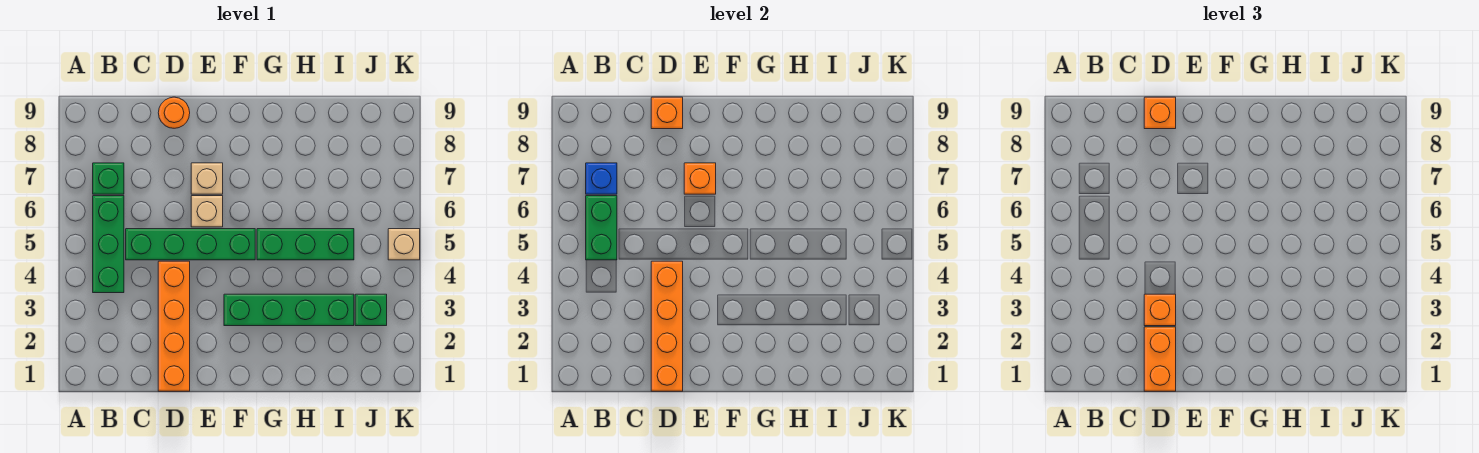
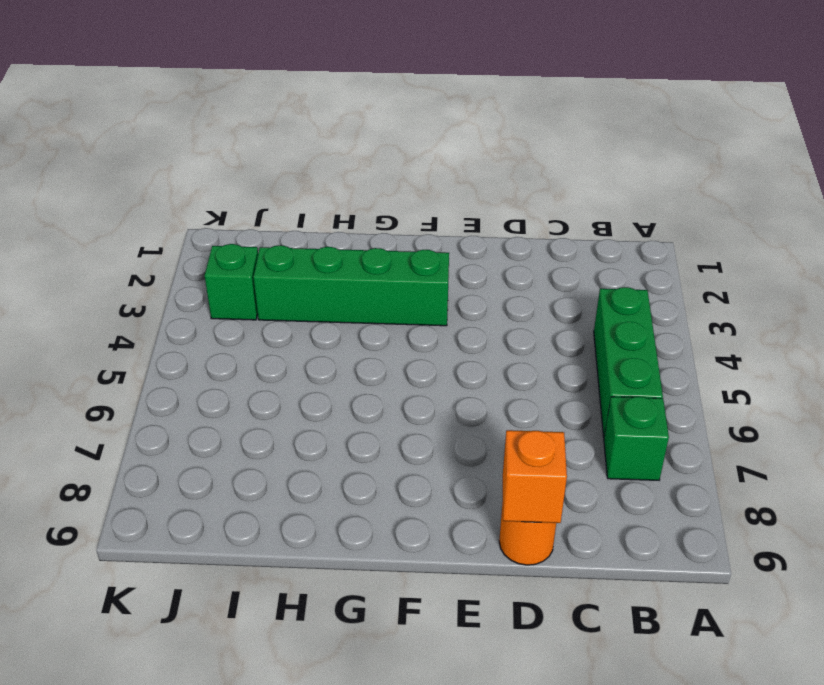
none -> green brick C5:F5 level 1
none -> orange brick D1:D4 level 1
none -> tan brick E6 level 1

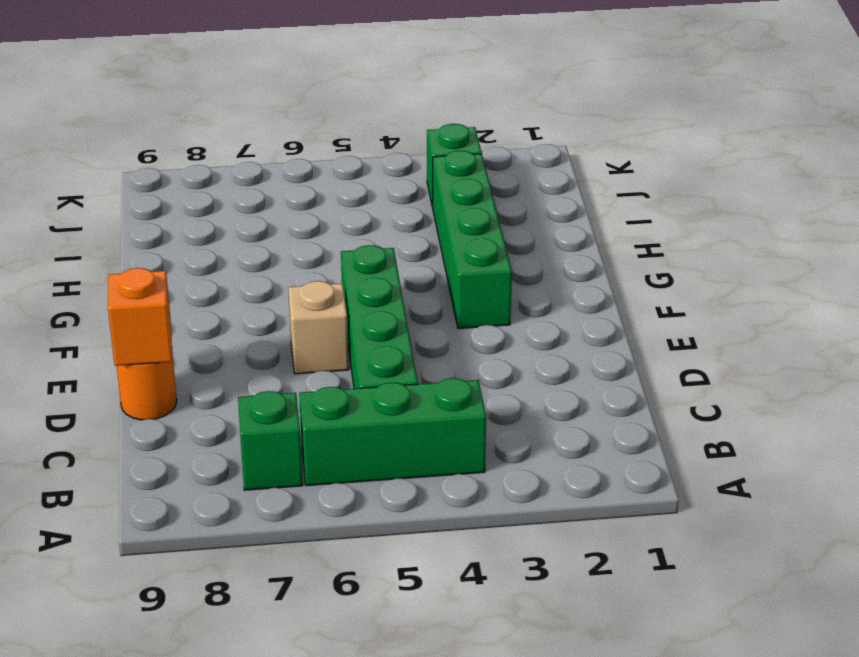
none -> orange brick D1:D4 level 1
none -> tan brick E7 level 1
none -> green brick G5:I5 level 1

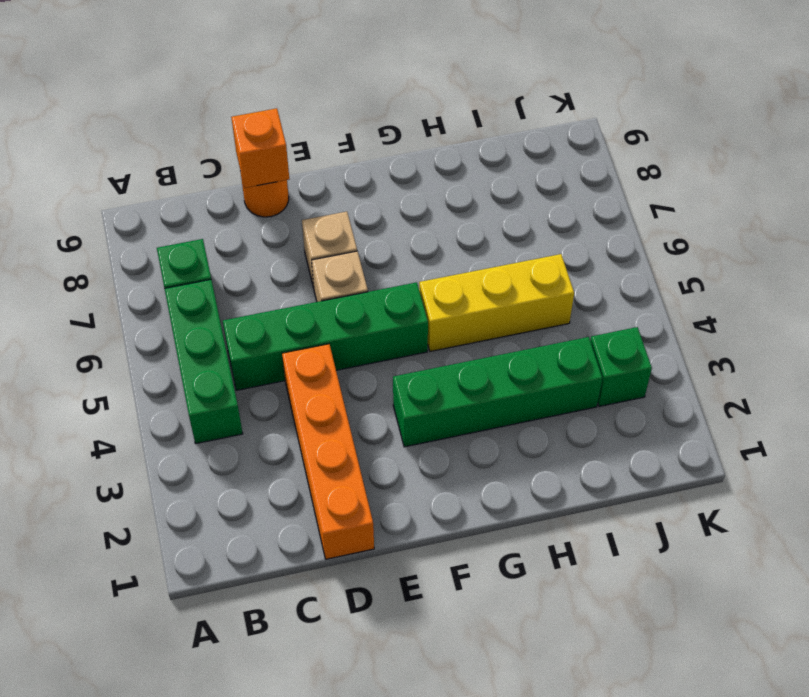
yellow brick G5:I5 level 1 -> green brick G5:I5 level 1
none -> tan brick K5 level 1
none -> green brick B5:B6 level 2
none -> blue brick B7 level 2

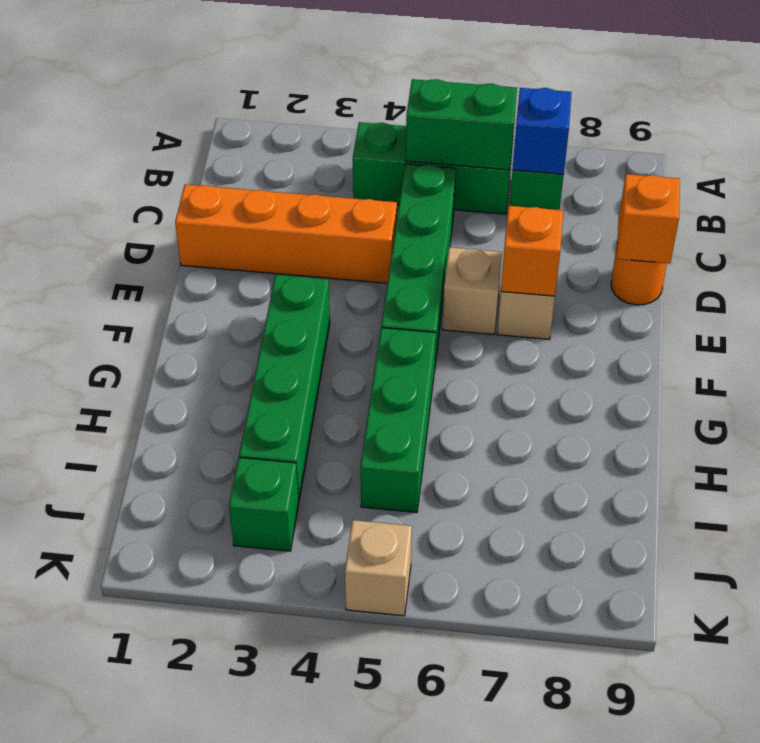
none -> orange brick D1:D4 level 2
none -> orange brick D1:D2 level 3
none -> orange brick D3 level 3

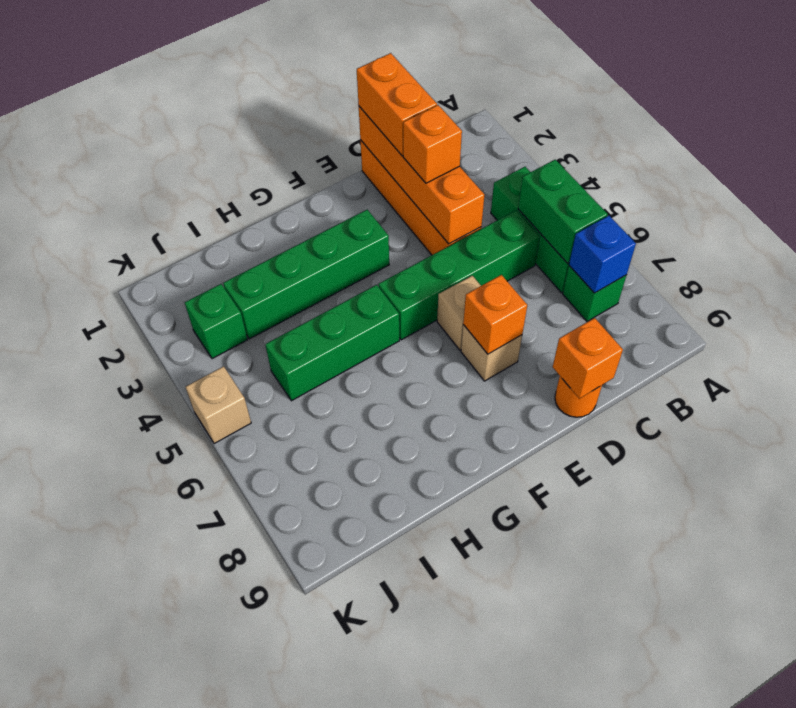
none -> orange brick D9 level 3

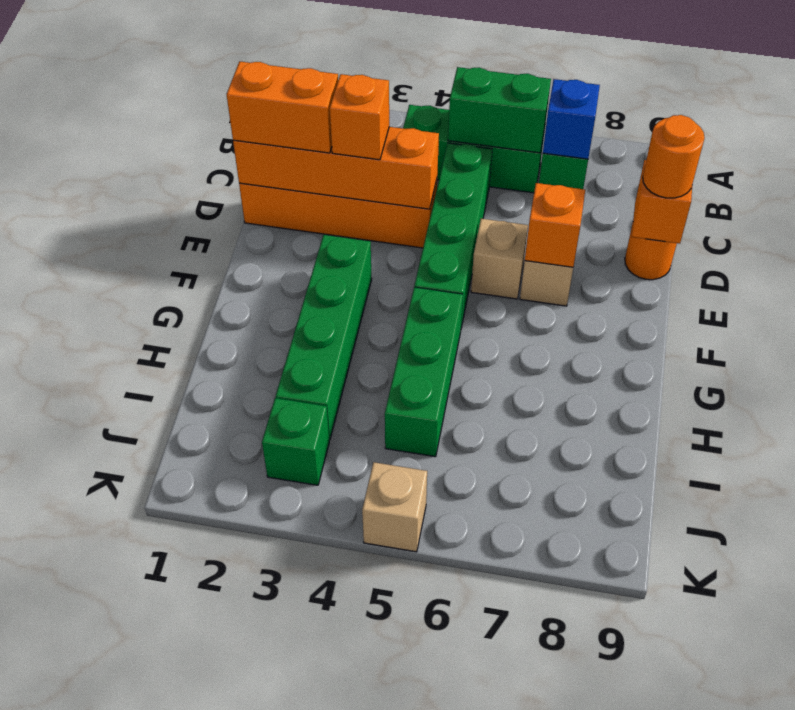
orange round brick D9 level 3 -> orange brick D9 level 3

